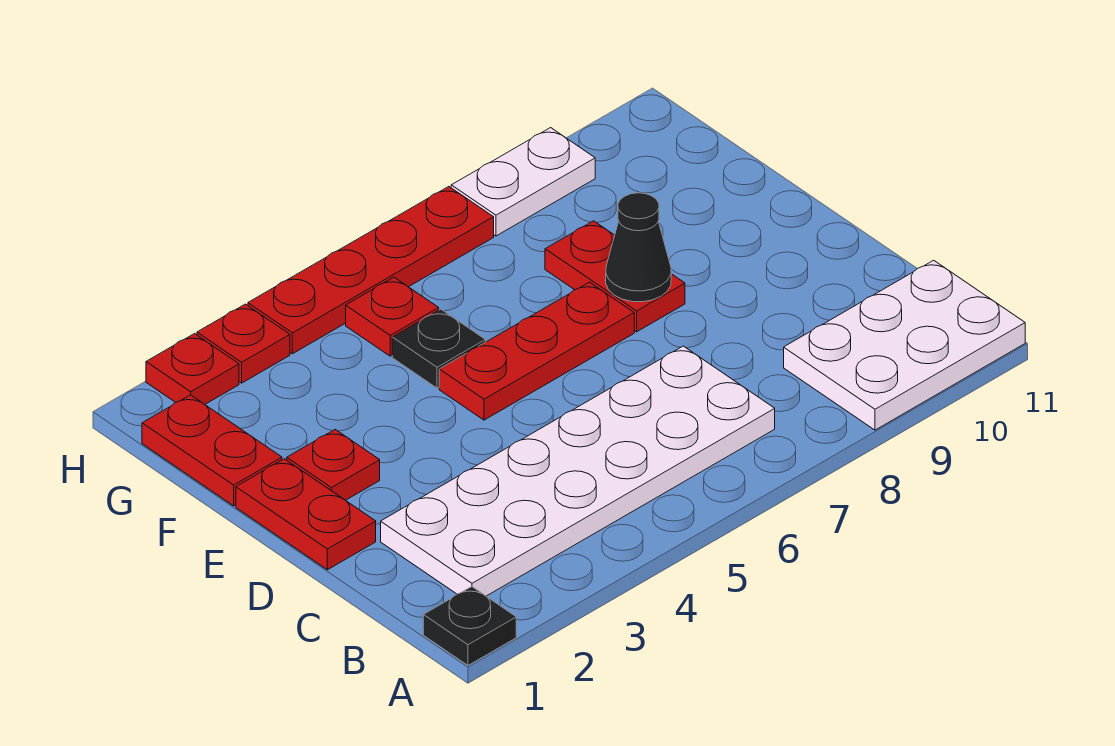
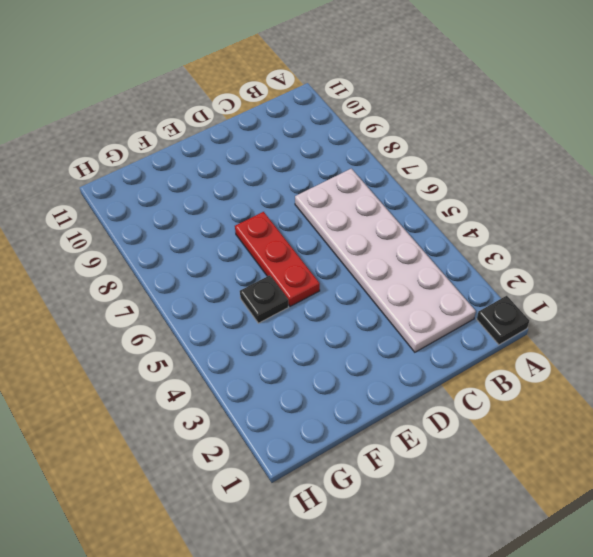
none -> white plate A9:B11 level 1
none -> red plate D1:E1 level 1
none -> red plate E2 level 1

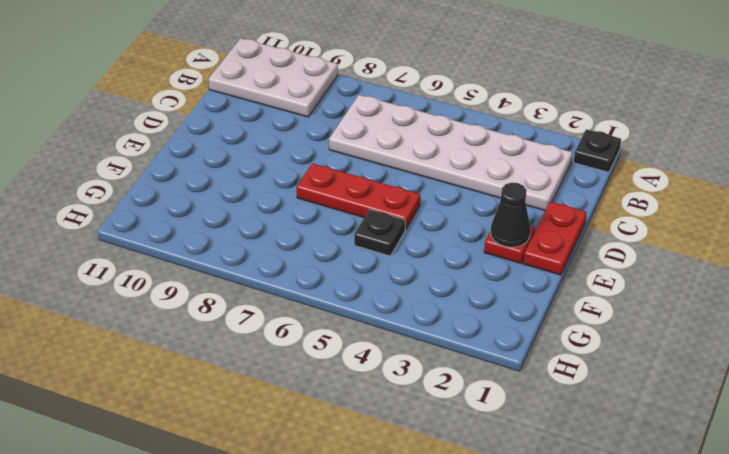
black cone E2 level 2 -> black cone E8 level 2
none -> red plate E8:F8 level 1
none -> red plate F1:G1 level 1
none -> red plate G5 level 1

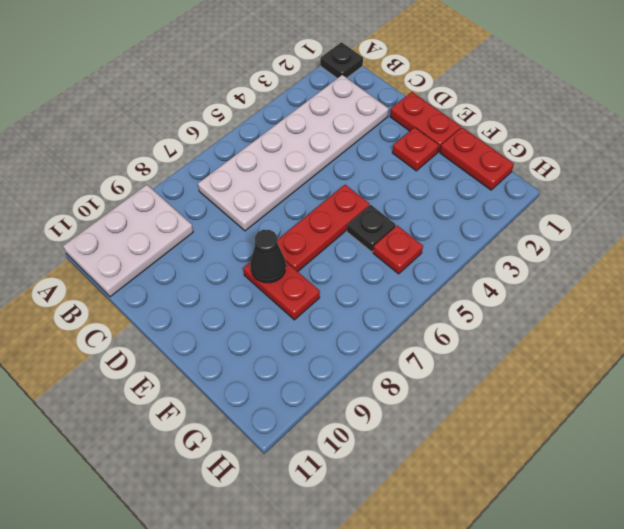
none -> red plate H2 level 1
none -> red plate H3 level 1
none -> red plate H4:H7 level 1

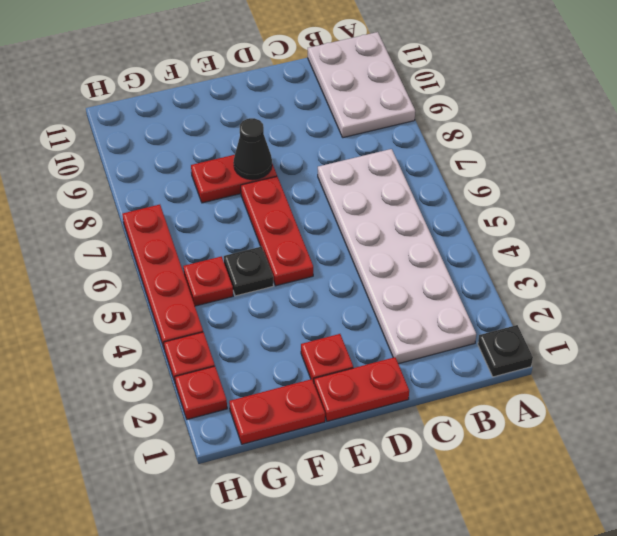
none -> white plate H8:H9 level 1

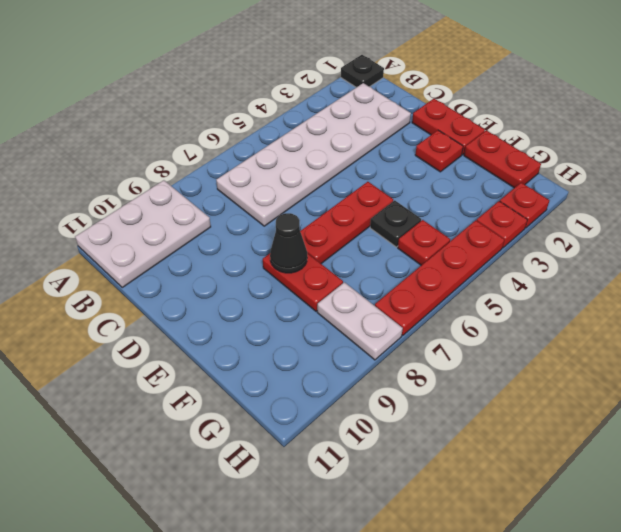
white plate G8:H8 level 1 -> white plate H8:H9 level 1

